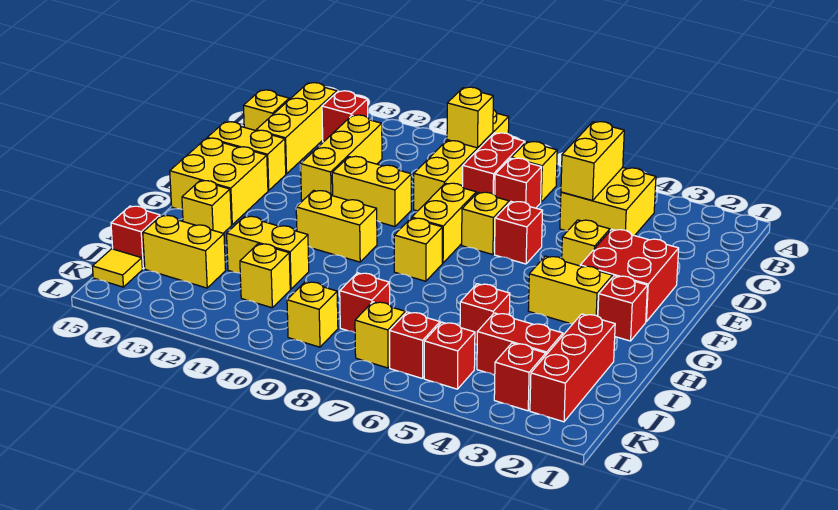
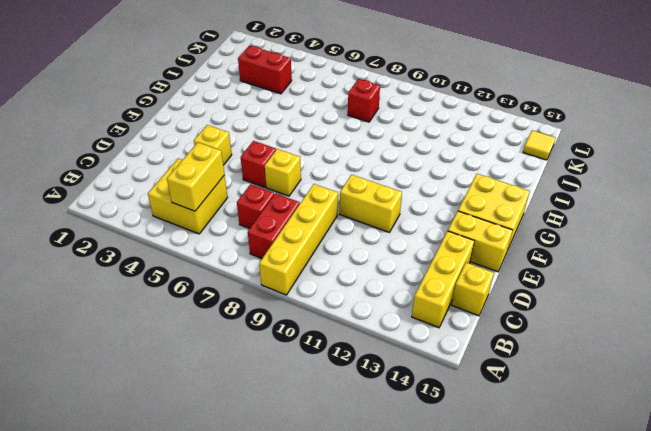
none -> yellow brick B7 level 1
none -> red brick B13 level 1
none -> yellow brick C12:E12 level 1
none -> red brick E2:F3 level 1

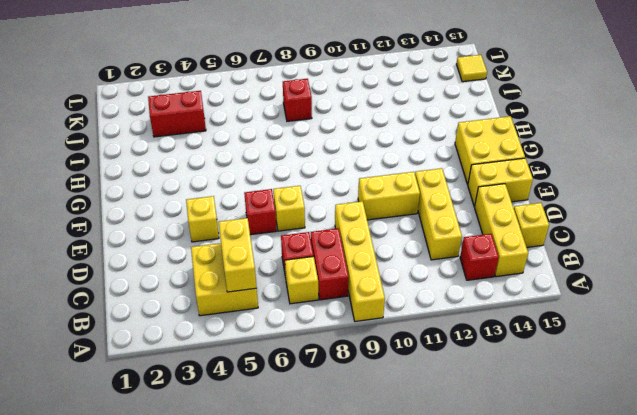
none -> red brick E2:F3 level 1
none -> yellow brick E8:F8 level 1
none -> red brick G2 level 1
none -> yellow brick G3:G4 level 1

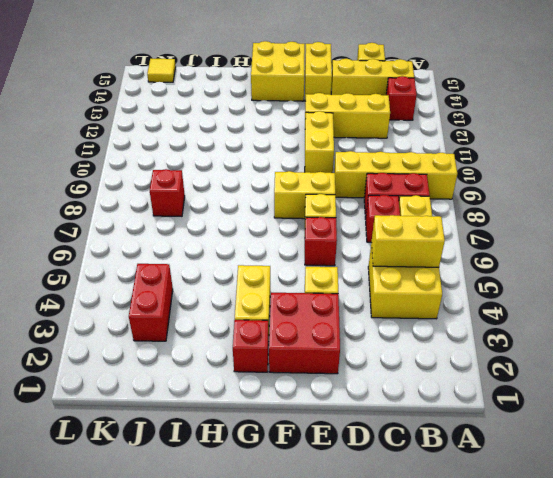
none -> yellow brick G8 level 1
none -> yellow brick G10:G11 level 1
none -> yellow brick H14 level 1
none -> red brick I2:K2 level 1

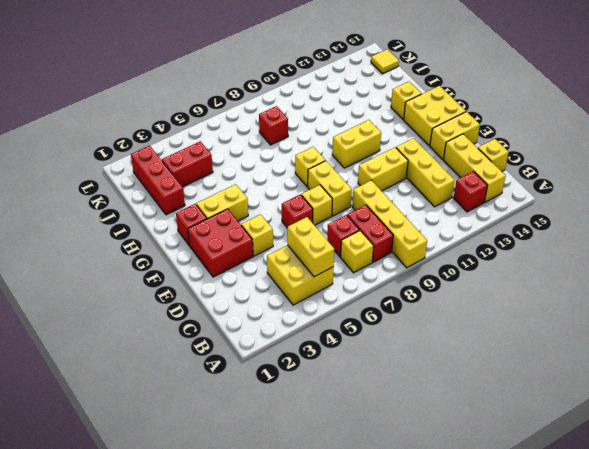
none -> red brick I5 level 1
none -> yellow brick I11:I12 level 1
none -> yellow brick J11 level 1
none -> yellow brick J13:J14 level 1

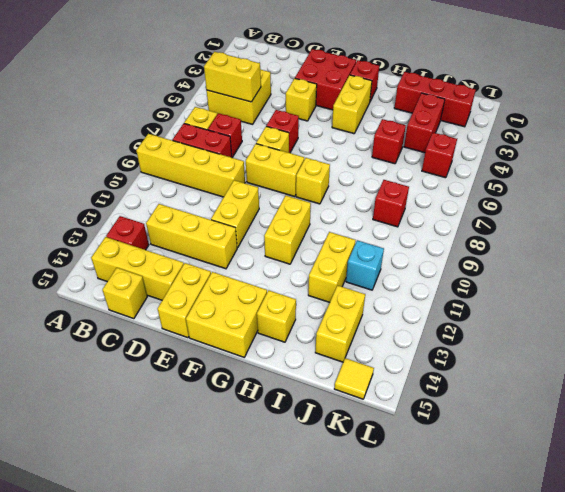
cyan brick J11 level 1 -> yellow brick J11 level 1
none -> red brick J15 level 1
none -> red brick K3 level 1
none -> red brick K6 level 1
none -> yellow brick K7 level 1

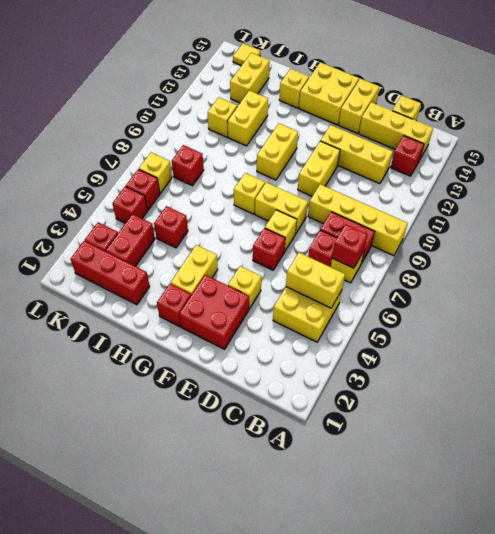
red brick B7 level 2 -> red brick J15 level 1
none -> yellow brick K9 level 1
none -> yellow brick B9 level 2

